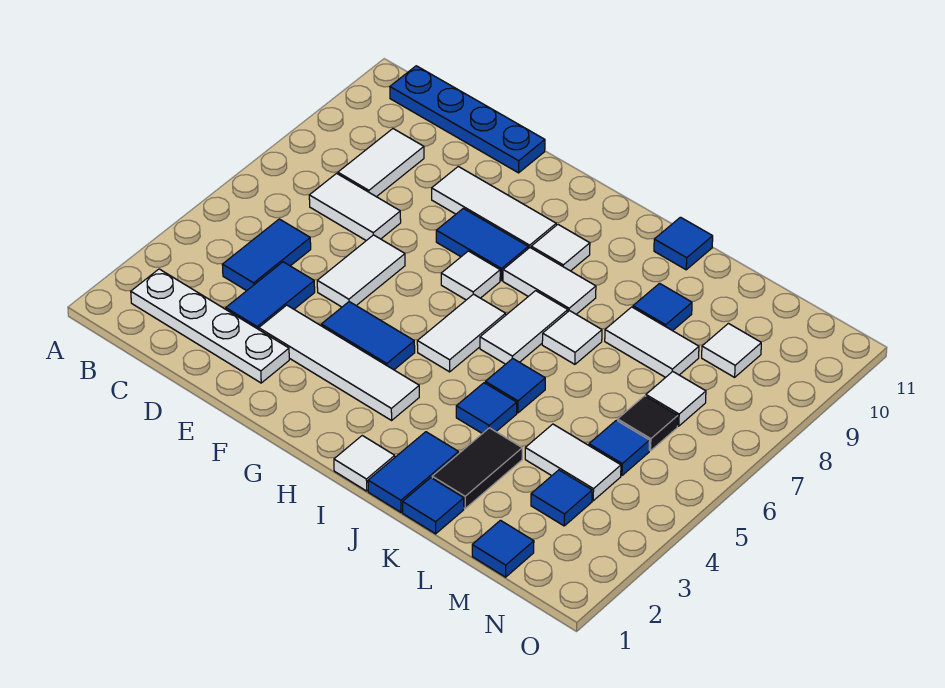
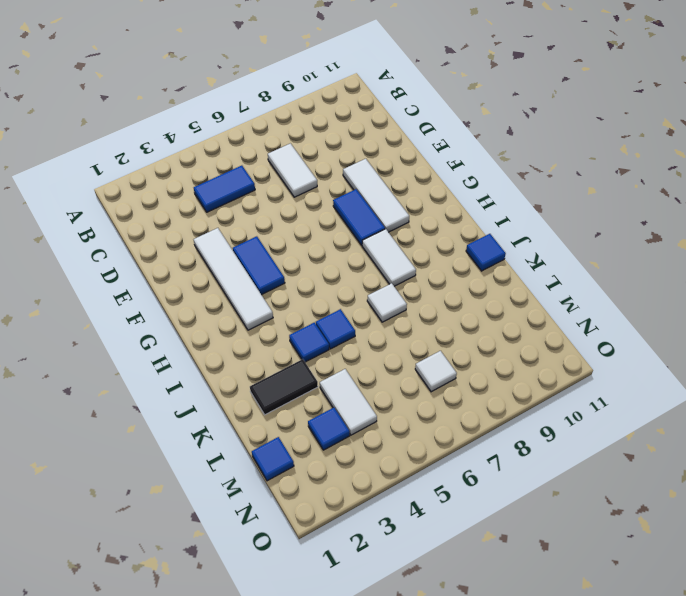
none -> white plate B2:E2 level 1
none -> blue plate B11:E11 level 1
none -> white tile C8:C9 level 1
none -> blue tile D3:D4 level 1

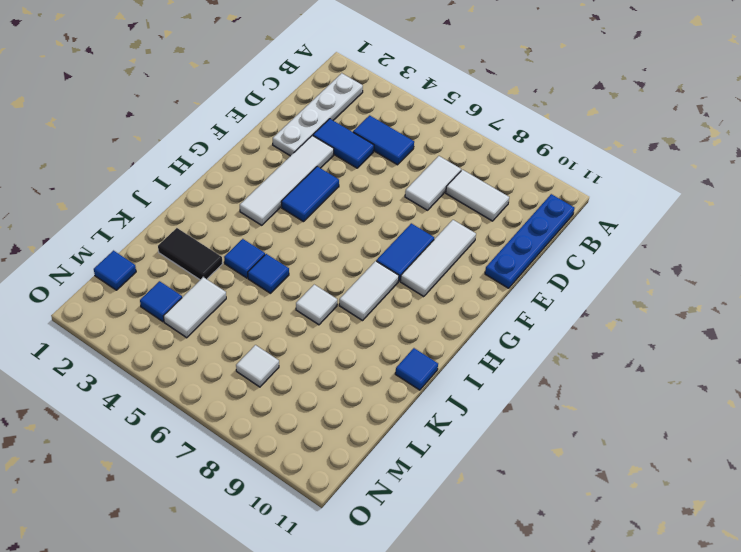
none -> white tile E5:E6 level 1
none -> white tile G7 level 1
none -> white tile H5:H6 level 1
none -> white tile H9 level 1

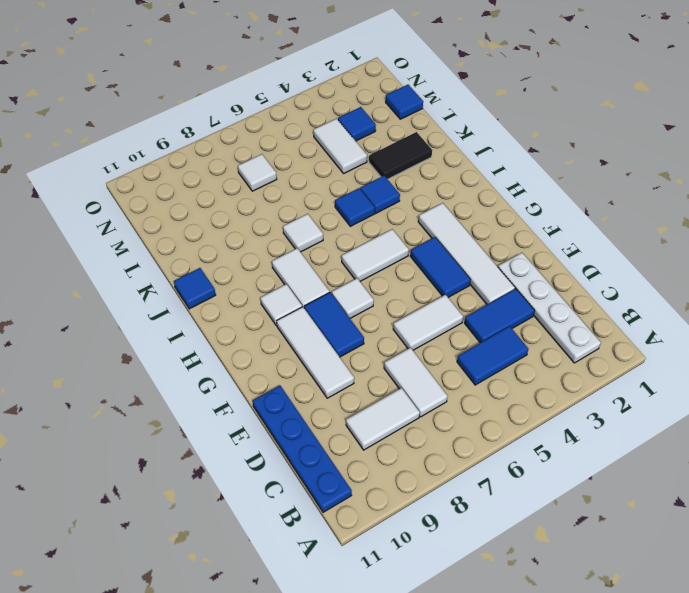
none -> white tile I1 level 1
none -> white tile I6:I7 level 1
none -> blue tile J1:J2 level 1
none -> blue tile K1 level 1

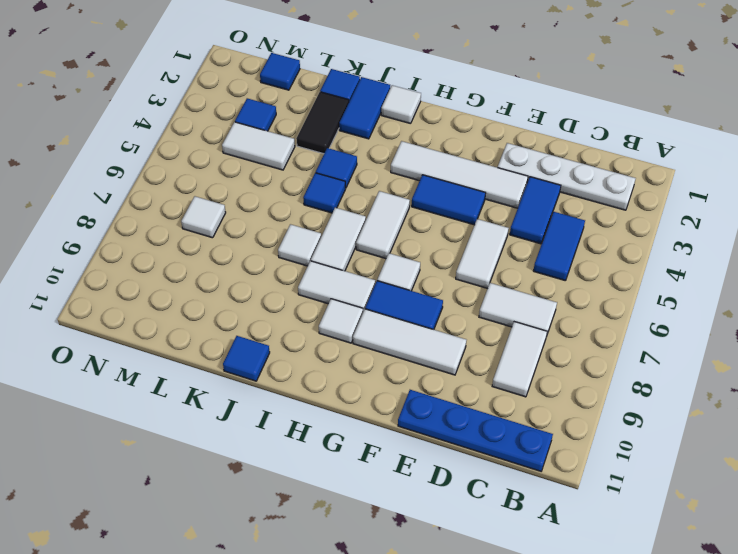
none -> white tile K8:L8 level 1
none -> blue tile K9 level 1
none -> blue tile M5 level 1
none -> black tile M6 level 1

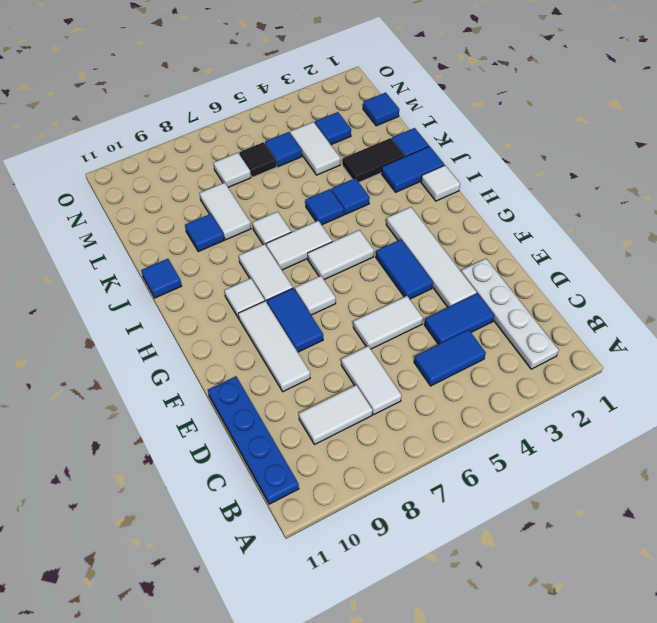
none -> white tile M9 level 1

